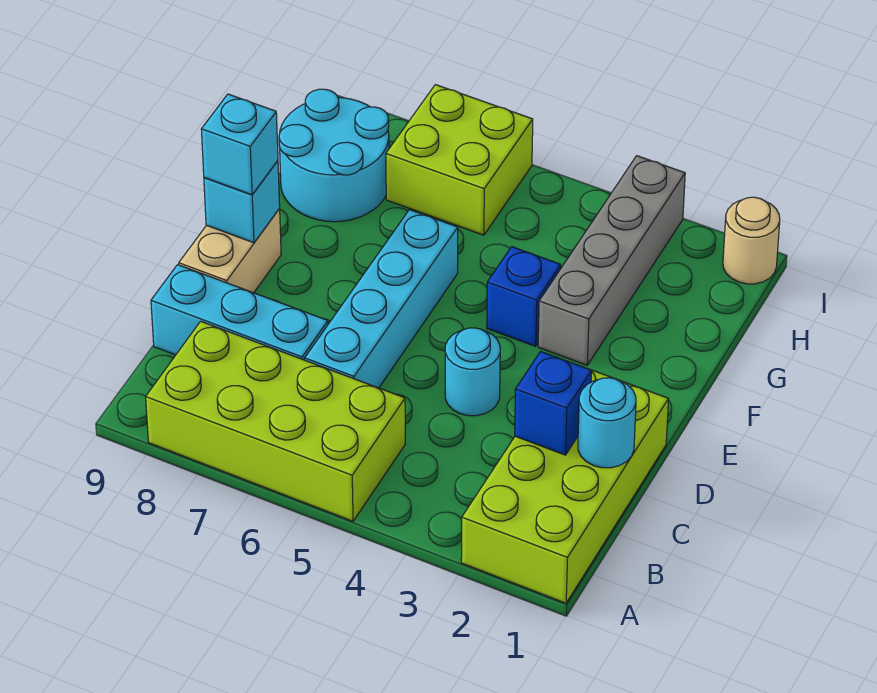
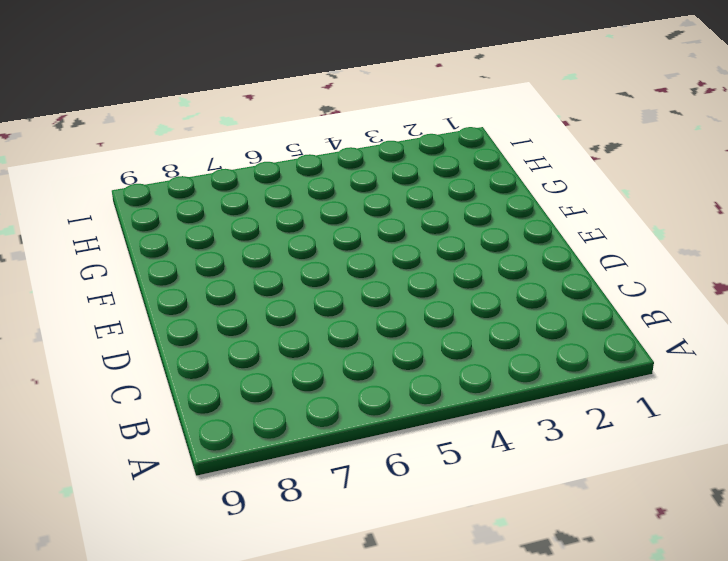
none -> lime brick A1:D2 level 1
none -> lime brick A5:B8 level 1
none -> cyan brick C6:F6 level 1

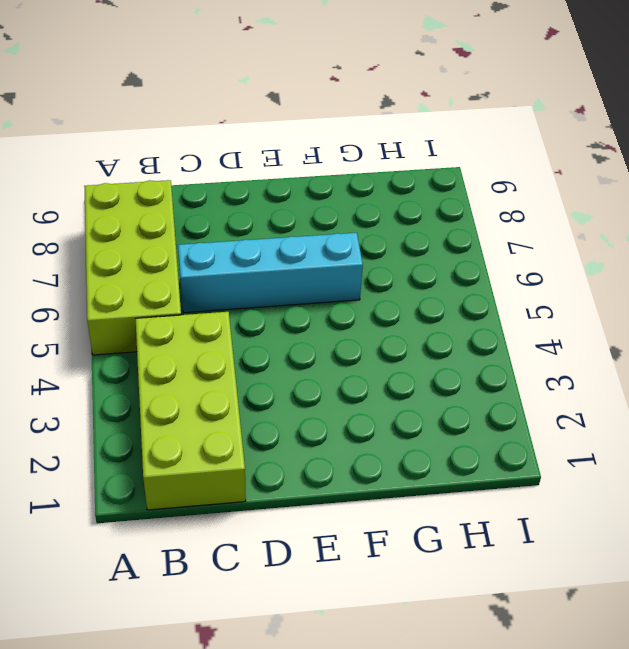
lime brick B1:C4 level 1 -> lime brick A1:D2 level 1
none -> cyan brick C7:C9 level 1
none -> cyan round brick D4 level 1
none -> tan brick D9:E9 level 1

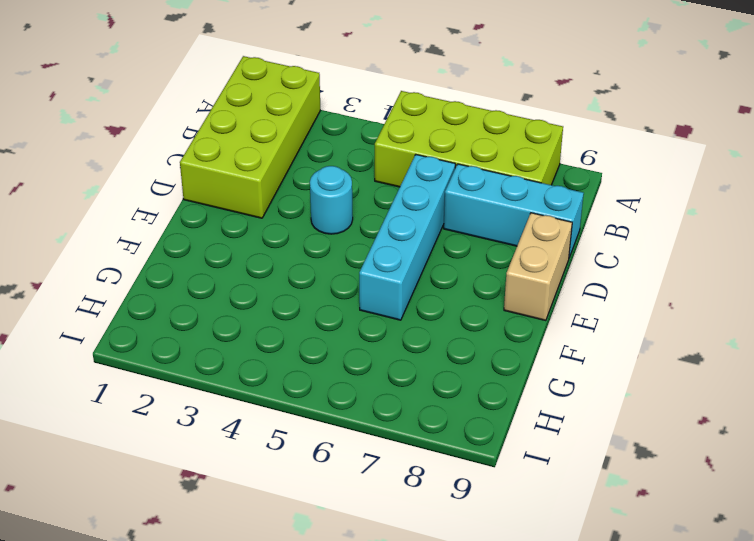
none -> grey brick F3:I3 level 1
none -> blue brick F4 level 1
none -> cyan round brick G8:H9 level 1

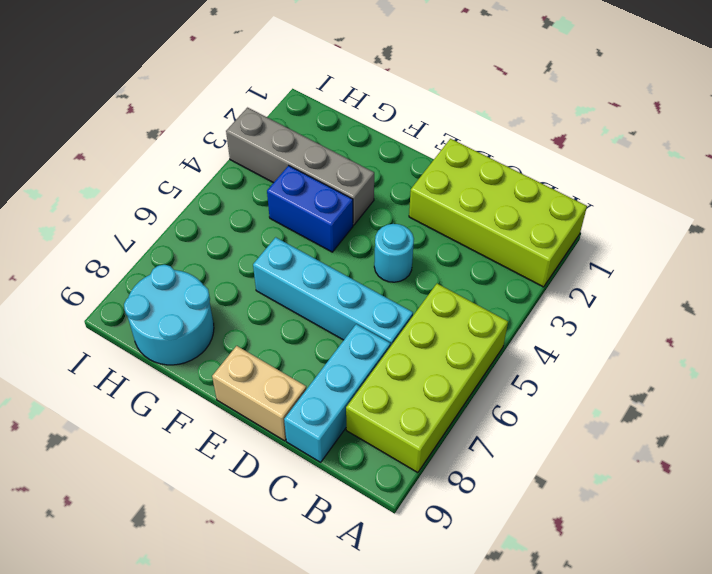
blue brick F4:G4 level 1 -> blue brick F4 level 1
none -> lime brick H6:I7 level 1
none -> tan round brick I1 level 1
none -> cyan round brick C1 level 2

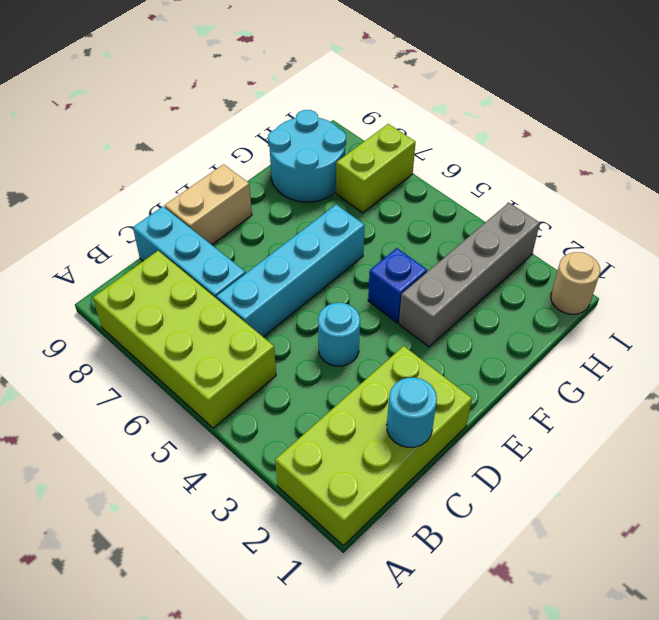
lime brick H7:I7 level 1 -> lime brick H6:I7 level 1
none -> blue brick C2 level 2
none -> cyan brick E9 level 2
none -> cyan brick E9 level 3

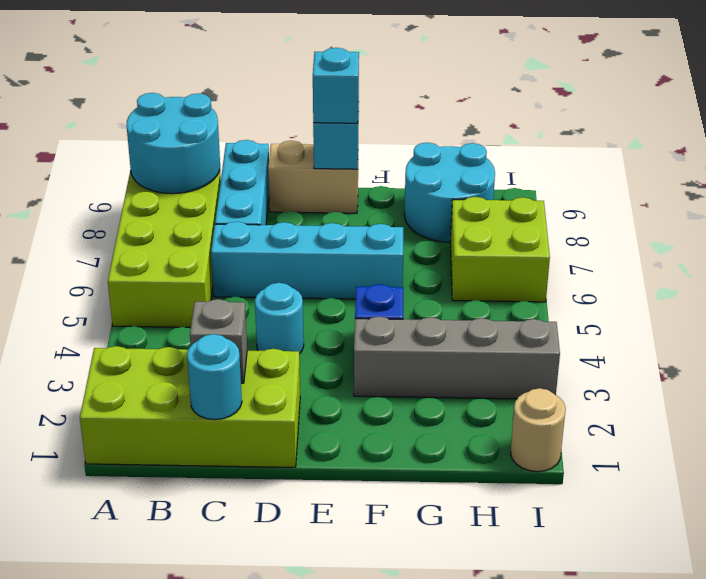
cyan round brick A8:B9 level 2 -> none
grey brick C2 level 2 -> blue brick C2 level 2

